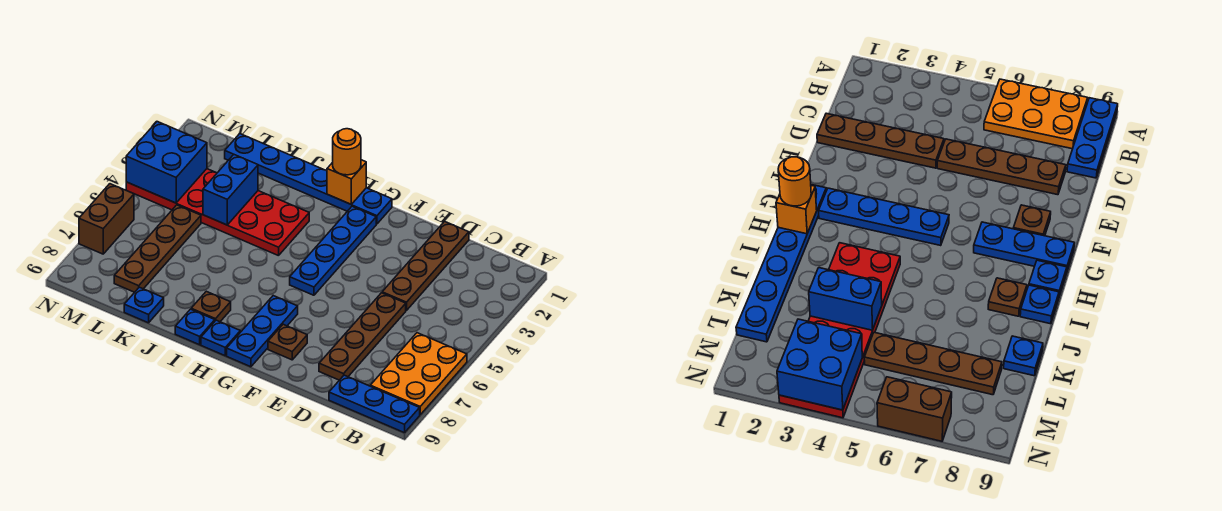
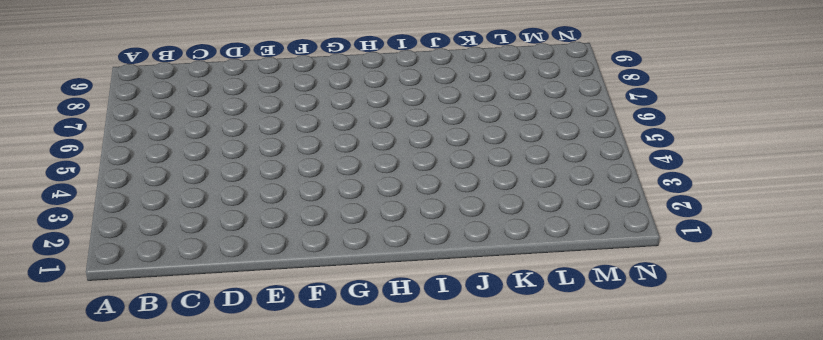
none -> orange plate A6:B8 level 1
none -> blue plate A9:C9 level 1
none -> brown plate D1:D4 level 1

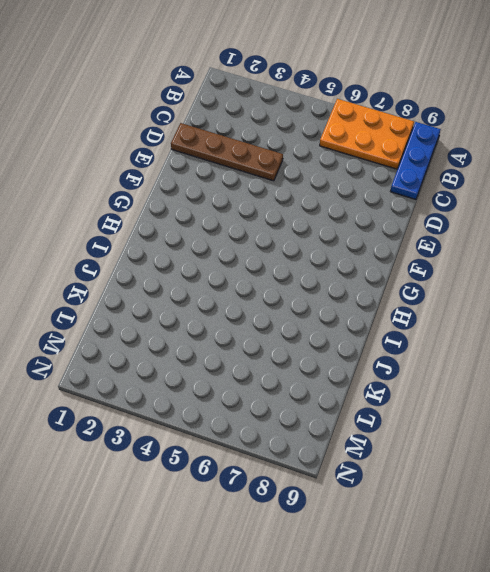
none -> brown plate D5:D8 level 1
none -> brown plate F8 level 1
none -> blue plate G1:L1 level 1

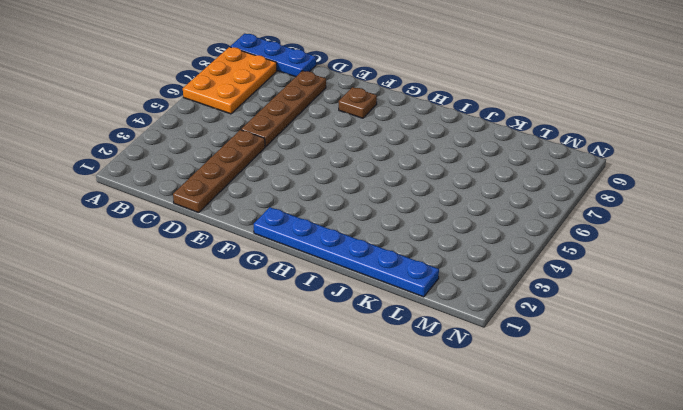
none -> blue plate G2:G5 level 1
none -> blue plate G7:G9 level 1
none -> blue plate H9 level 1

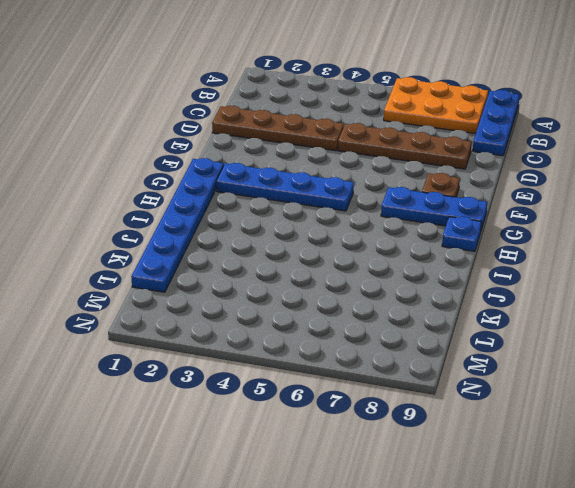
none -> red plate I3:N4 level 1
none -> brown plate I8 level 1
none -> blue plate I9 level 1

